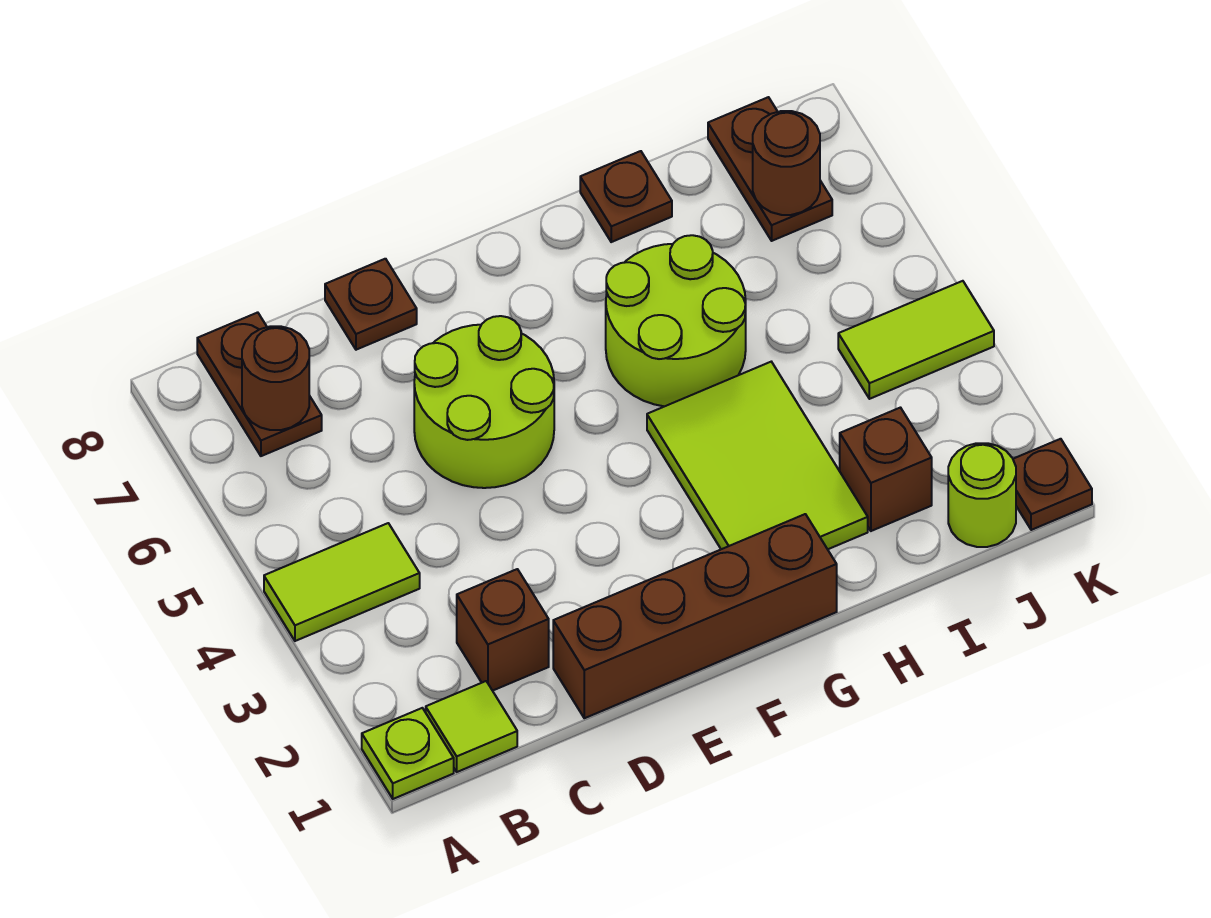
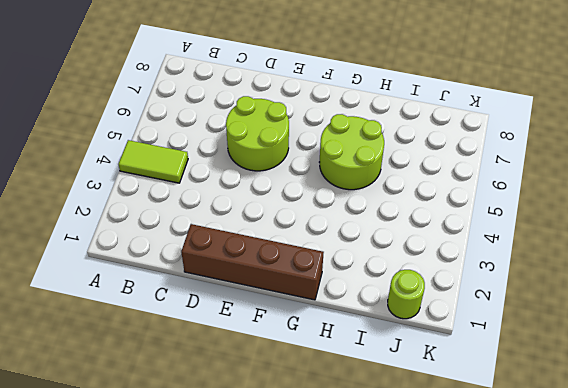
none -> lime plate A1 level 1
none -> lime tile B1 level 1
none -> brown plate B7:B8 level 1

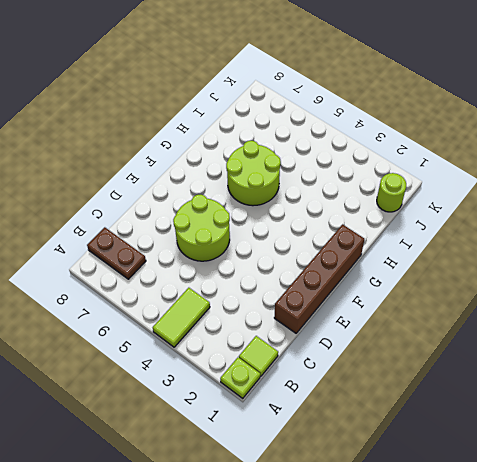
none -> brown brick C2 level 1
none -> brown plate D8 level 1
none -> lime tile G2:H4 level 1

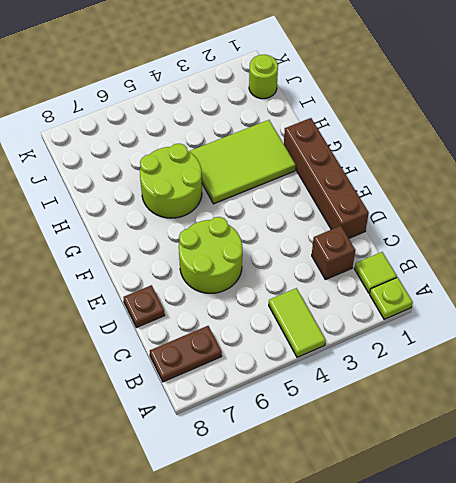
none -> brown plate H8 level 1
none -> brown brick I2 level 1
none -> lime tile J4:K4 level 1

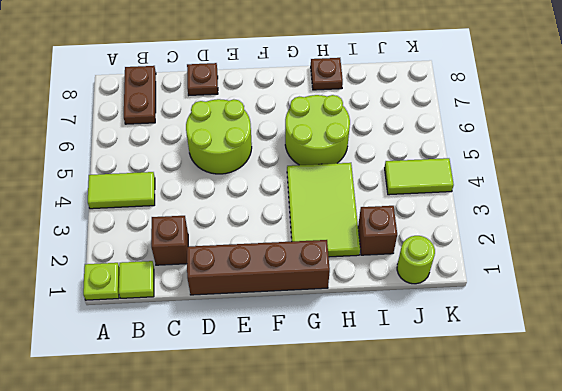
none -> brown plate J7:J8 level 1
none -> brown plate K1 level 1
none -> brown round brick B7 level 2

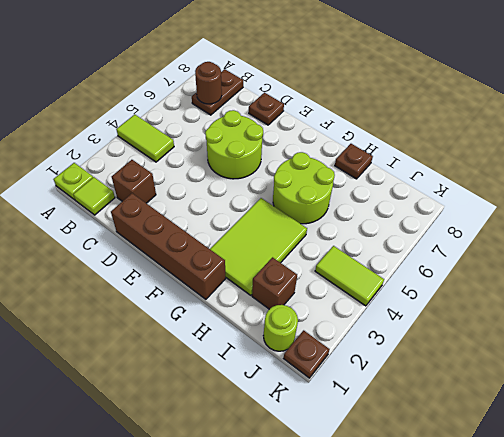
none -> brown plate J7:J8 level 1
none -> brown round brick J7 level 2

